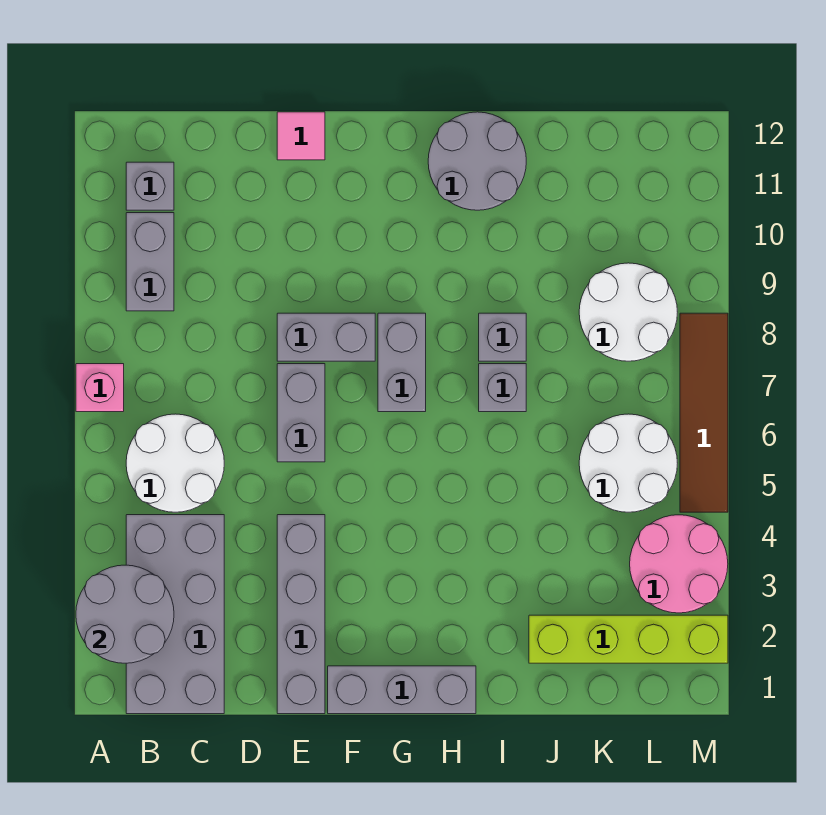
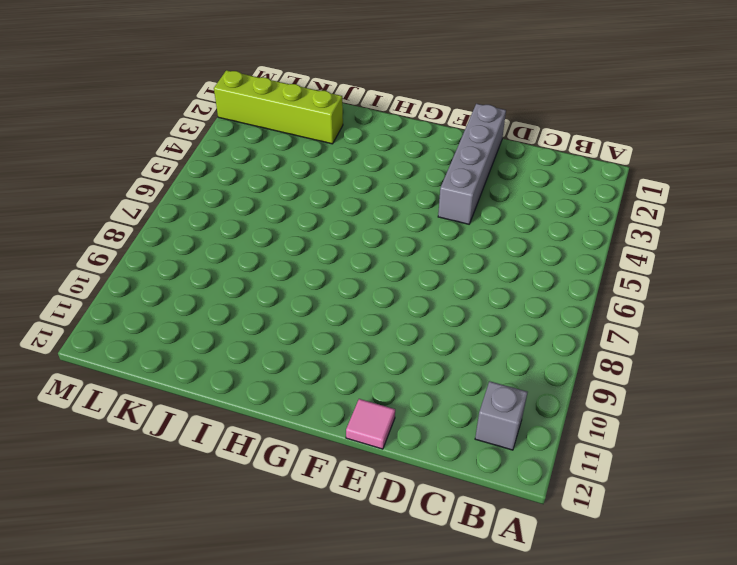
none -> pink brick A7 level 1
none -> grey brick B1:C4 level 1
none -> white round brick B5:C6 level 1

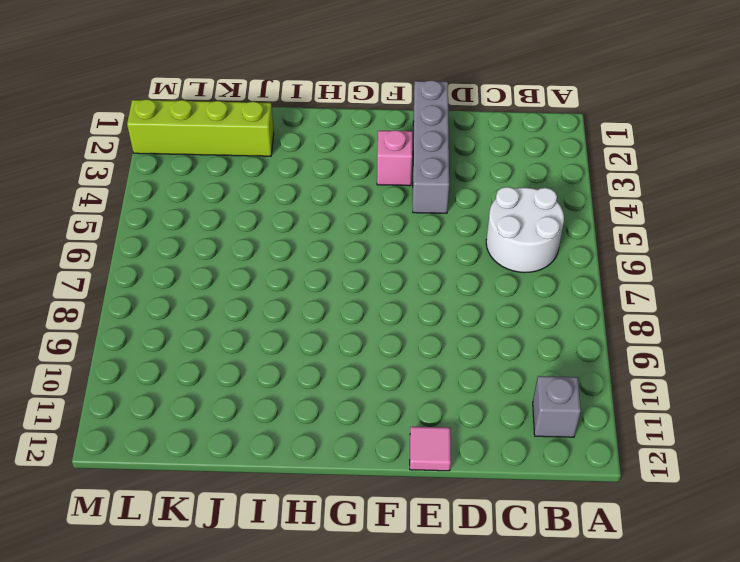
pink brick F3 level 1 -> pink brick A7 level 1
none -> grey brick B1:C4 level 1
none -> grey brick B9:B10 level 1
none -> grey brick E6:E7 level 1

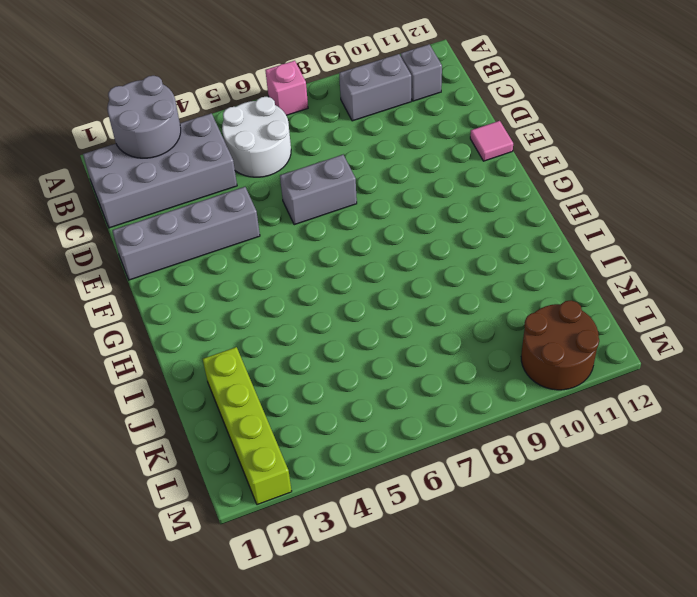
brown round brick L10:M11 level 1 -> none
none -> grey brick E8:F8 level 1
none -> grey brick F1:H1 level 1
none -> grey brick G7:G8 level 1

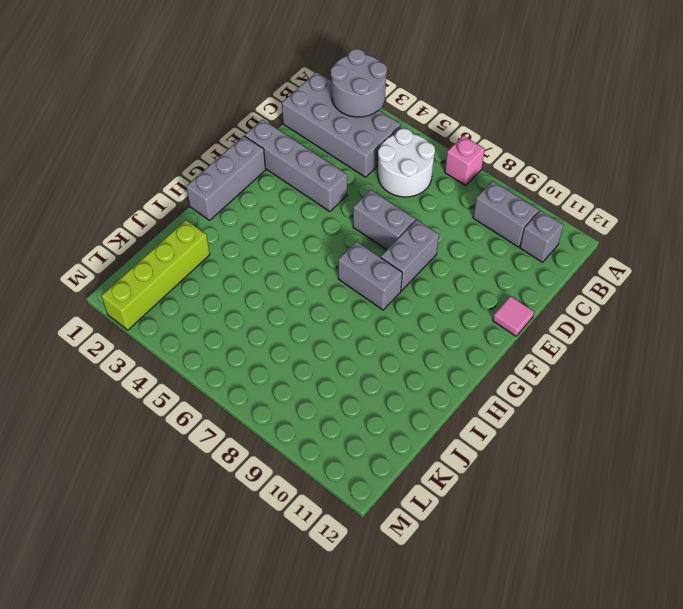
none -> grey round brick H11:I12 level 1
none -> grey brick I7 level 1
none -> grey brick I8 level 1

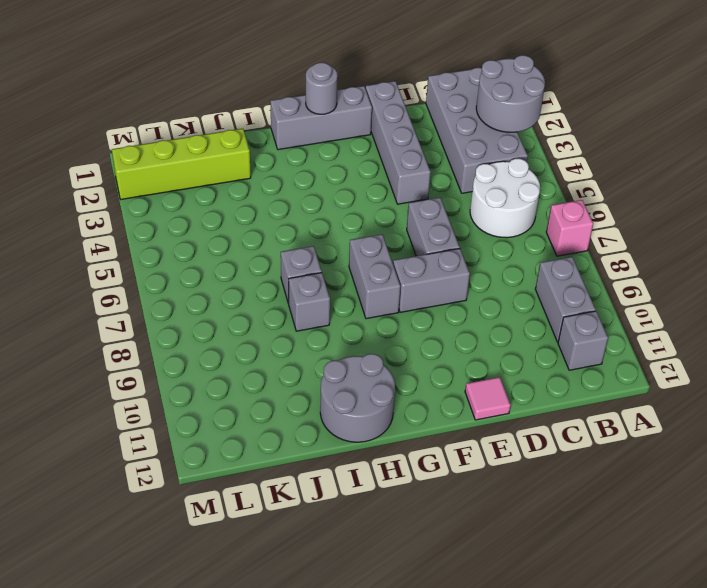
grey round brick G1 level 2 -> none
none -> white round brick K5:L6 level 1
none -> white round brick K8:L9 level 1
none -> pink round brick L3:M4 level 1

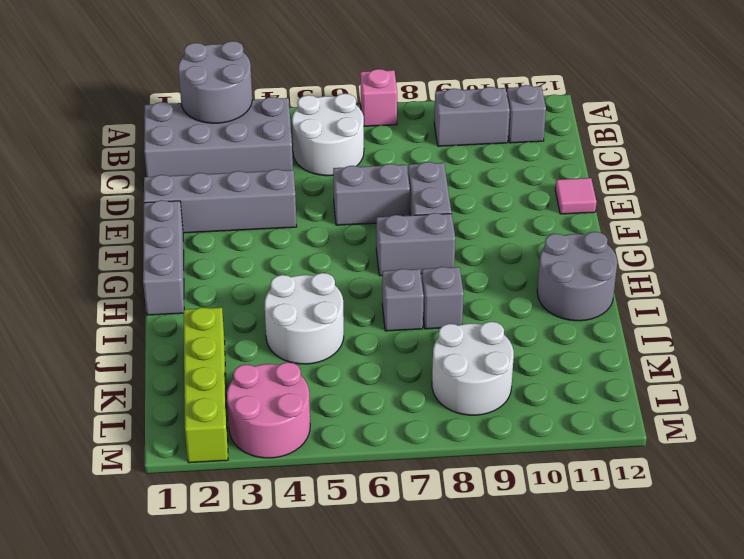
white round brick I4:J5 level 1 -> white round brick K5:L6 level 1
none -> brown tile M5:M8 level 1

